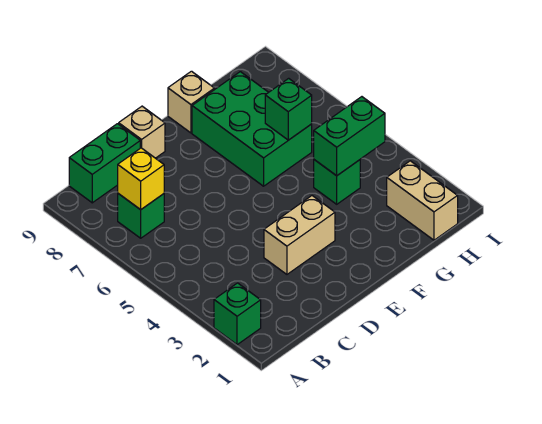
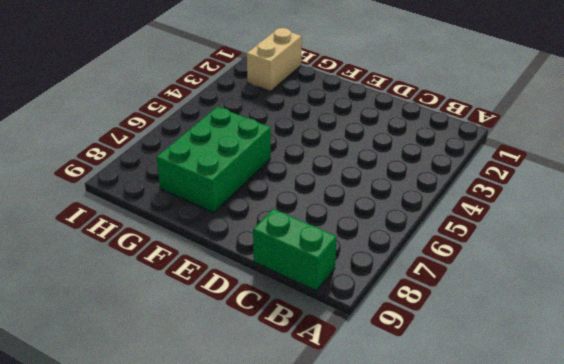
none -> green brick A2 level 1
none -> green brick B7 level 1
none -> tan brick D3:E3 level 1

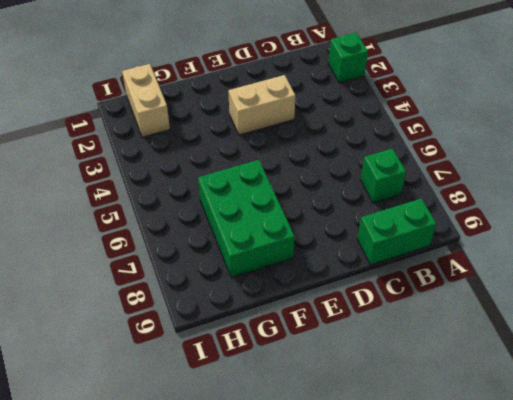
none -> tan brick D9 level 1
none -> tan brick F9 level 1
none -> green brick G4 level 1

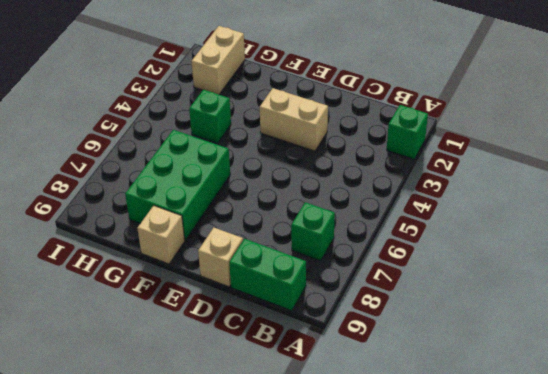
none -> yellow brick B7 level 2
none -> green brick G4:H4 level 2
none -> green brick G6 level 2

